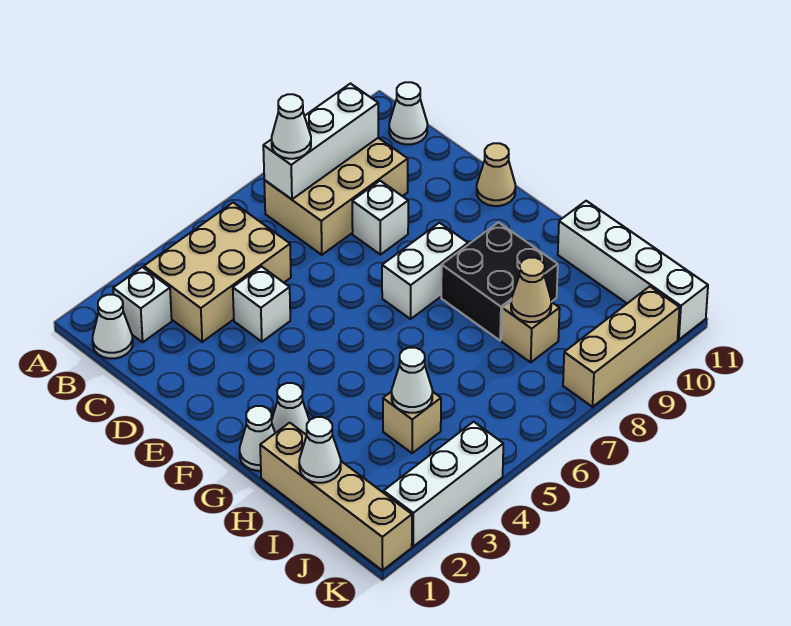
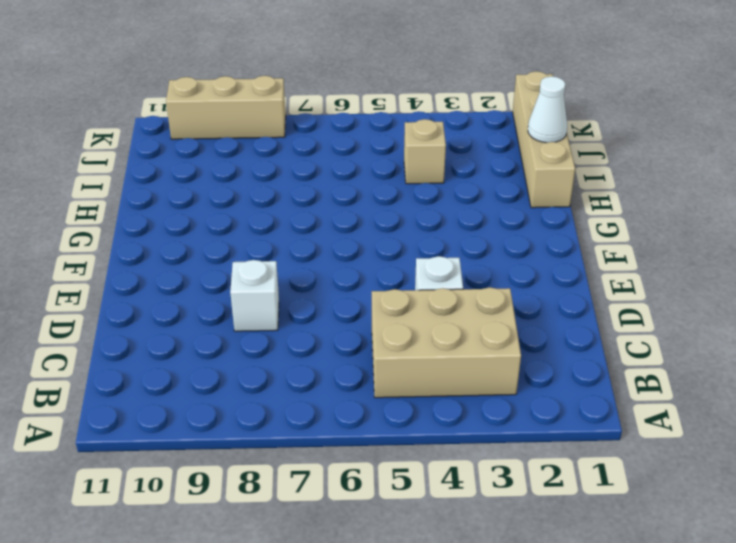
none -> white cone B1 level 1
none -> white brick B2 level 1
none -> tan brick B7:C9 level 1

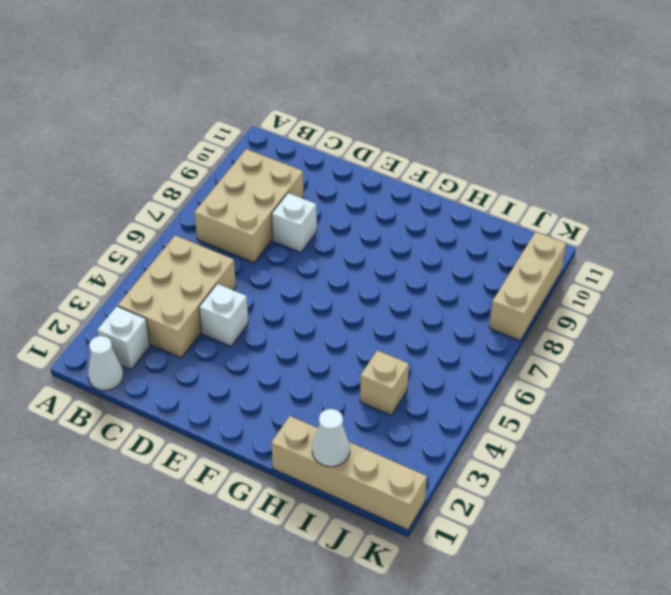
none -> white cone B11 level 1
none -> tan cone E11 level 1
none -> white brick F7:F8 level 1

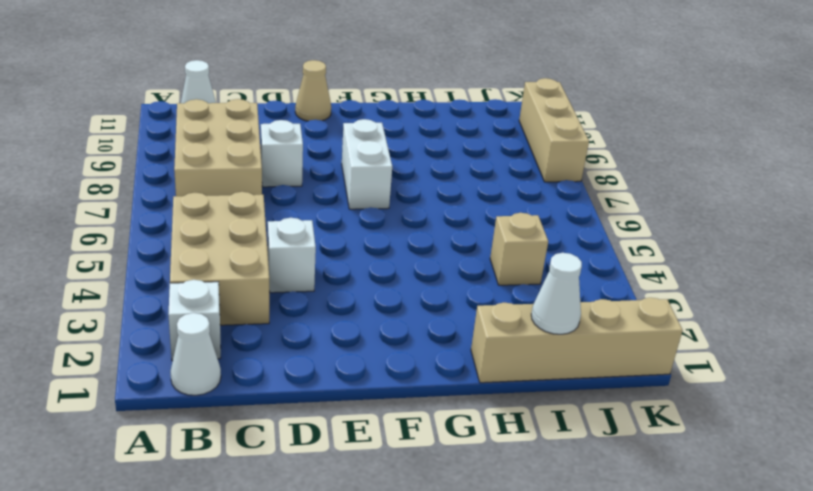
none -> white cone G1 level 1
none -> white cone G2 level 1
none -> black brick G8:H9 level 1

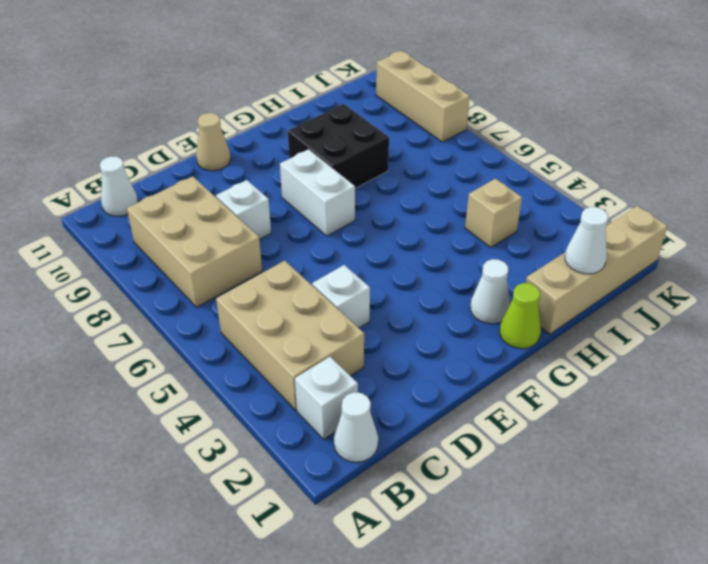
lime cone G1 level 1 -> white cone G1 level 1
none -> white brick H11:K11 level 1
none -> tan brick I8 level 1
none -> white brick K2:K4 level 1

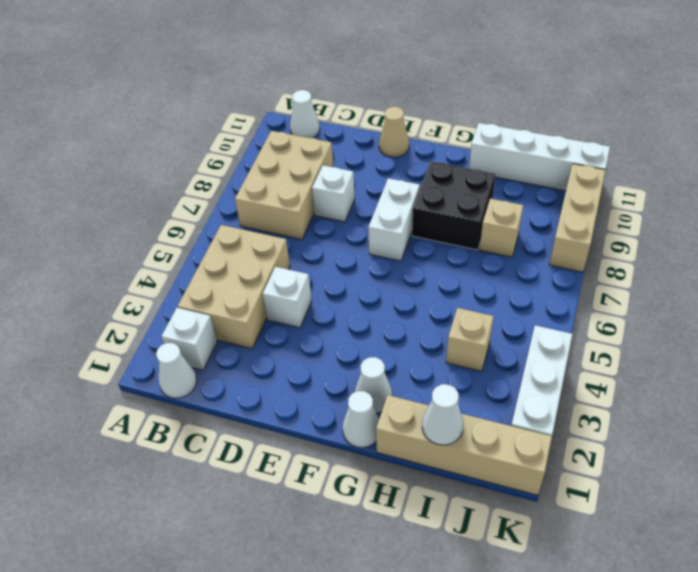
none -> white brick B7:B9 level 2
none -> white cone I4 level 2
none -> tan cone I8 level 2

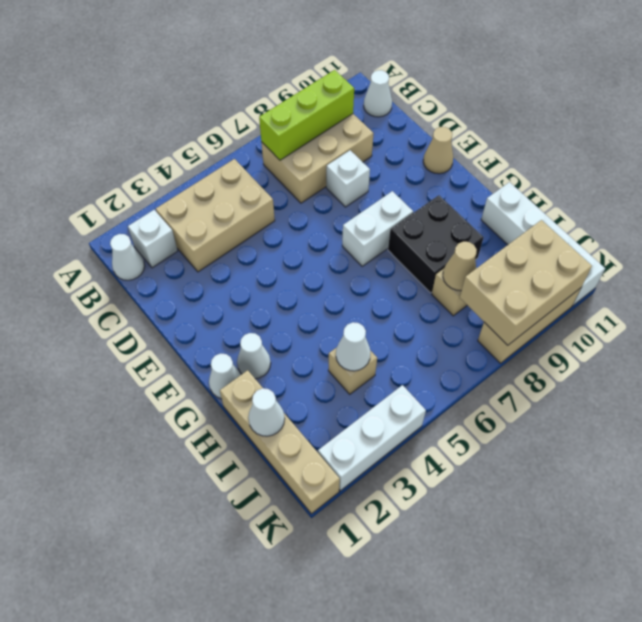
lime brick B7:B9 level 2 -> white brick B7:B9 level 2
tan brick J8:K10 level 2 -> none
none -> white brick D4 level 1
none -> white cone B7 level 3

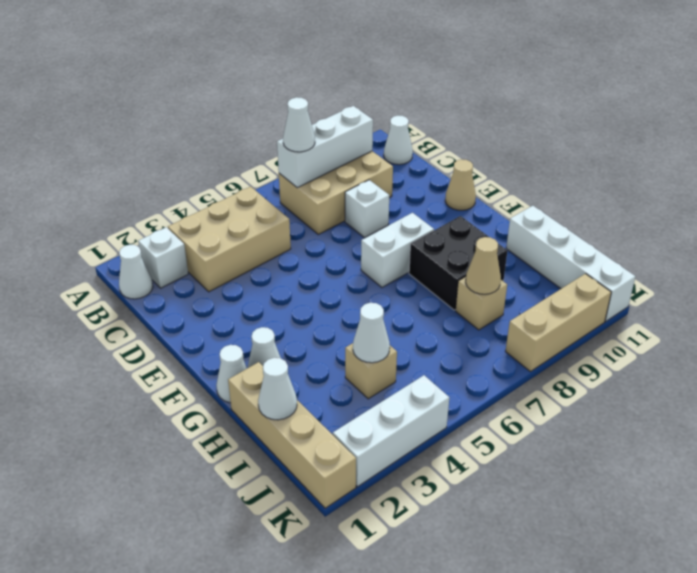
none -> white brick D4 level 1

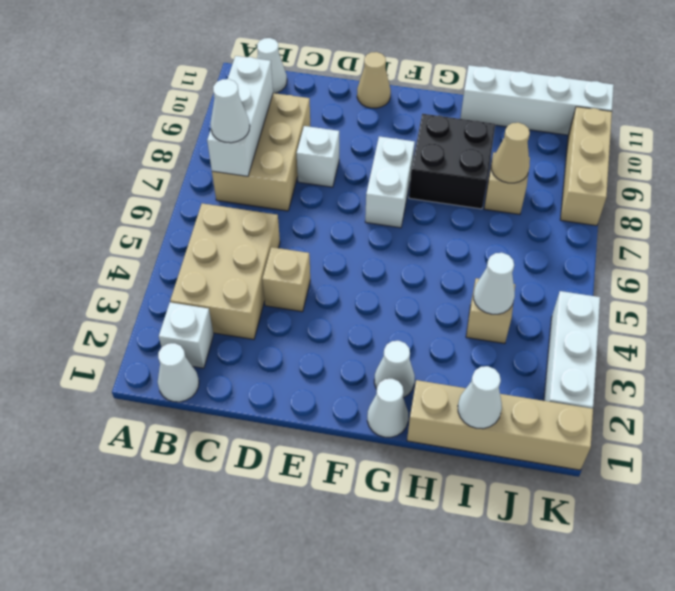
tan brick D4 level 1 -> white brick D4 level 1

